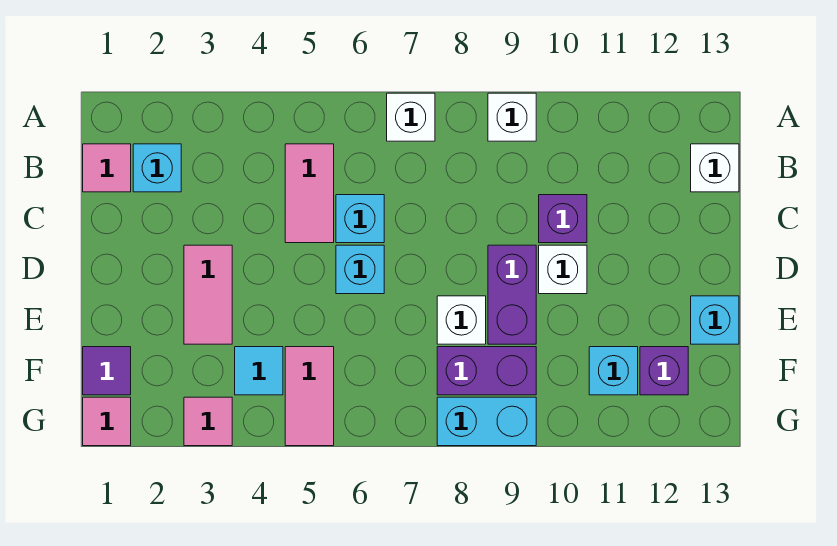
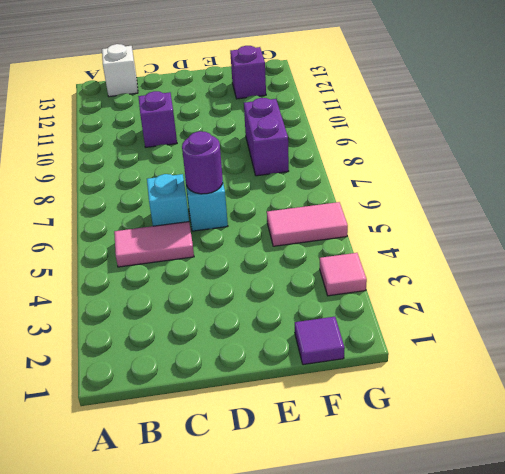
purple round brick D6 level 2 -> none
none -> white brick A7 level 1
none -> white brick A9 level 1
none -> pink tile B1 level 1

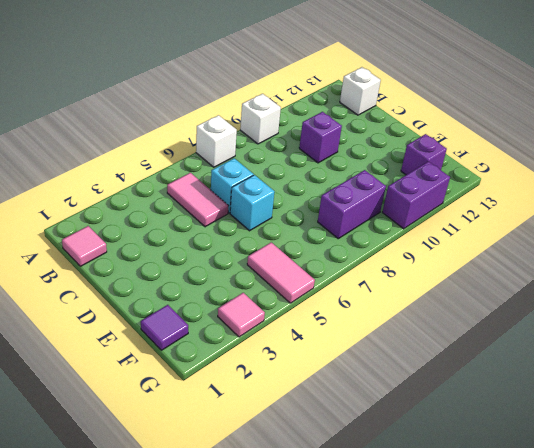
purple brick G10:G11 level 1 -> purple brick D9:E9 level 1
none -> cyan brick B2 level 1
none -> pink tile D3:E3 level 1
none -> white brick D10 level 1

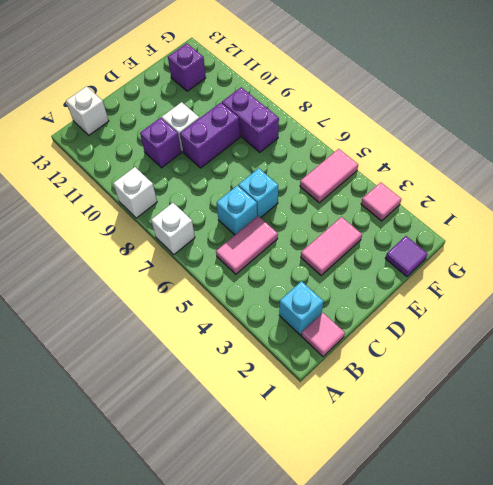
none -> white brick E8 level 1
none -> cyan brick E13 level 1
none -> cyan tile F4 level 1

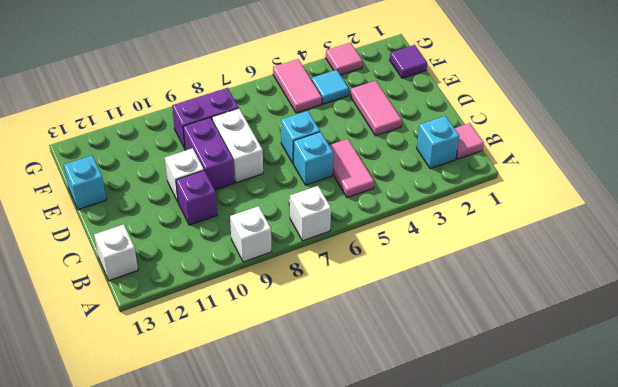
white brick D8:E8 level 1 -> white brick E8 level 1
none -> cyan brick F11 level 1
none -> purple brick F12 level 1
none -> pink tile G1 level 1

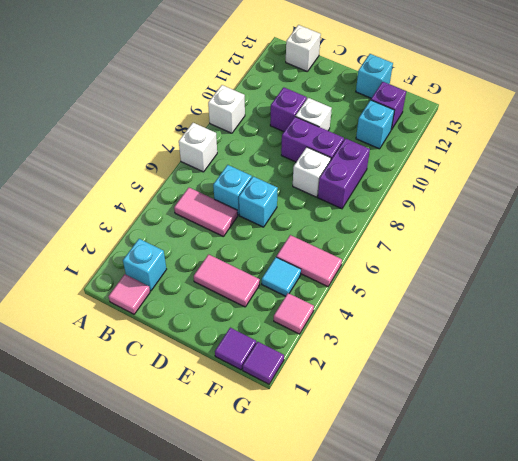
purple tile G1 level 1 -> pink tile G1 level 1
none -> cyan brick G8:G9 level 1

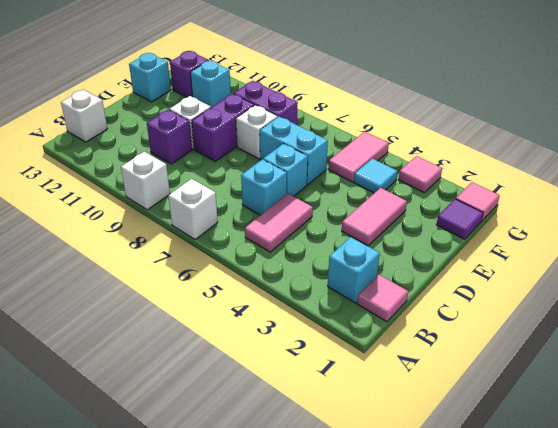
cyan brick E6:E7 level 1 -> cyan brick G8:G9 level 1

